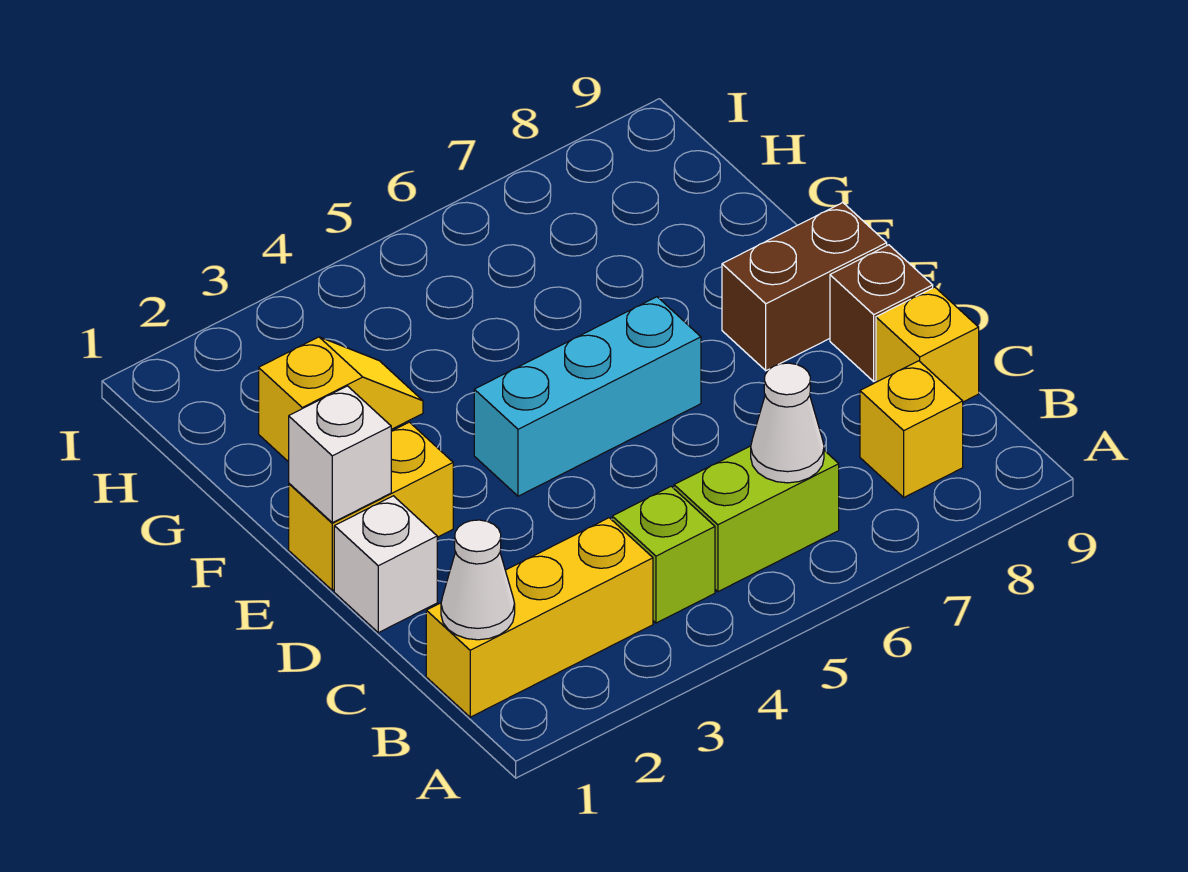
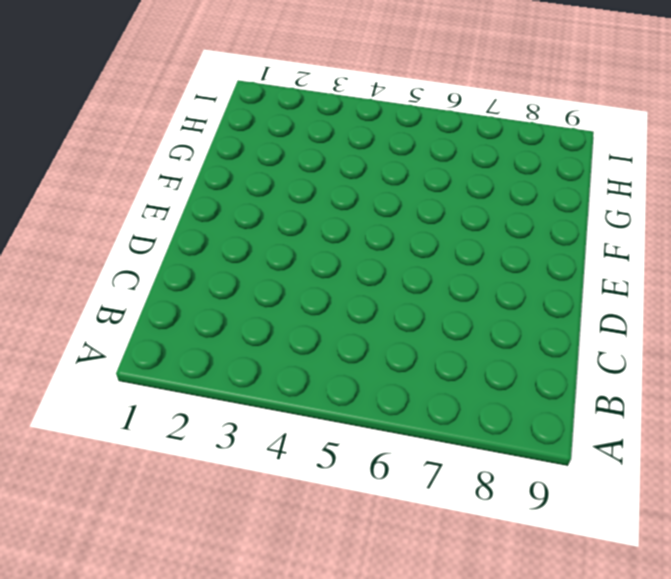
none -> yellow brick B1:B3 level 1
none -> lime brick B4 level 1
none -> lime brick B5:B6 level 1

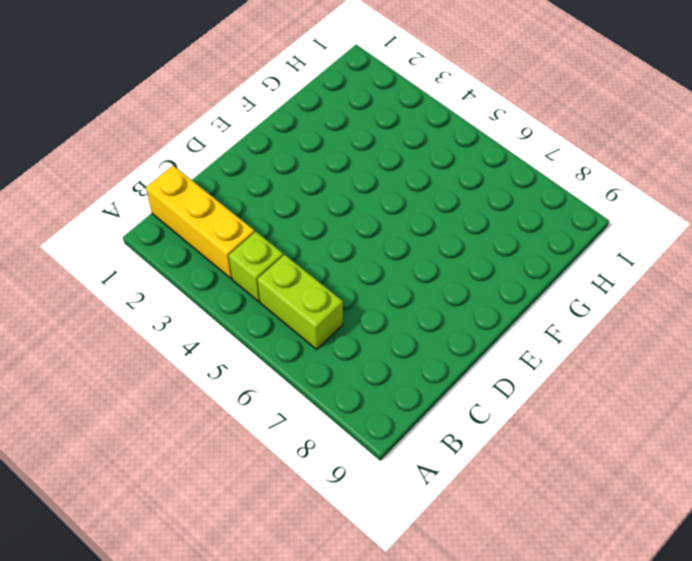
none -> yellow brick B8 level 1
none -> yellow brick C9 level 1
none -> white brick D1 level 1

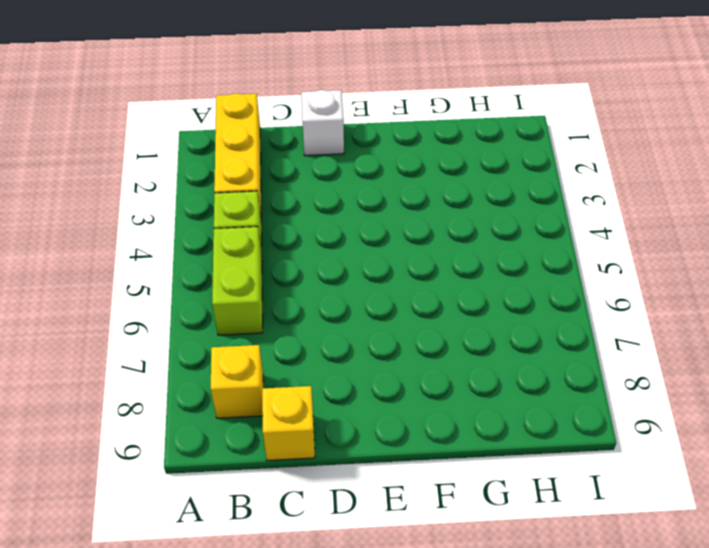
none -> brown brick D9 level 1
none -> yellow brick E1:E2 level 1
none -> cyan brick E4:E6 level 1

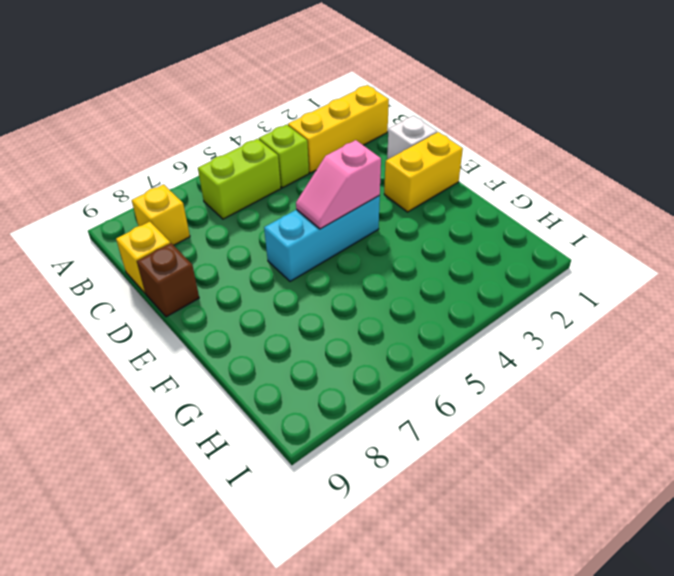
pink slope E4:E5 level 2 top 4 -> none
none -> brown brick E8:E9 level 1
none -> yellow slope G2:G3 level 1 top 2
none -> white cone B1 level 2

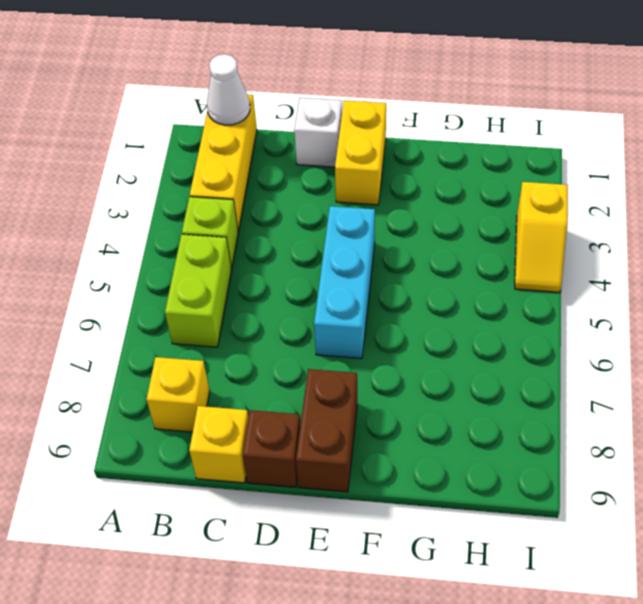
yellow slope I3:I4 level 1 top 3 -> yellow slope G2:G3 level 1 top 2
none -> white cone B6 level 2
none -> white brick E1 level 2

